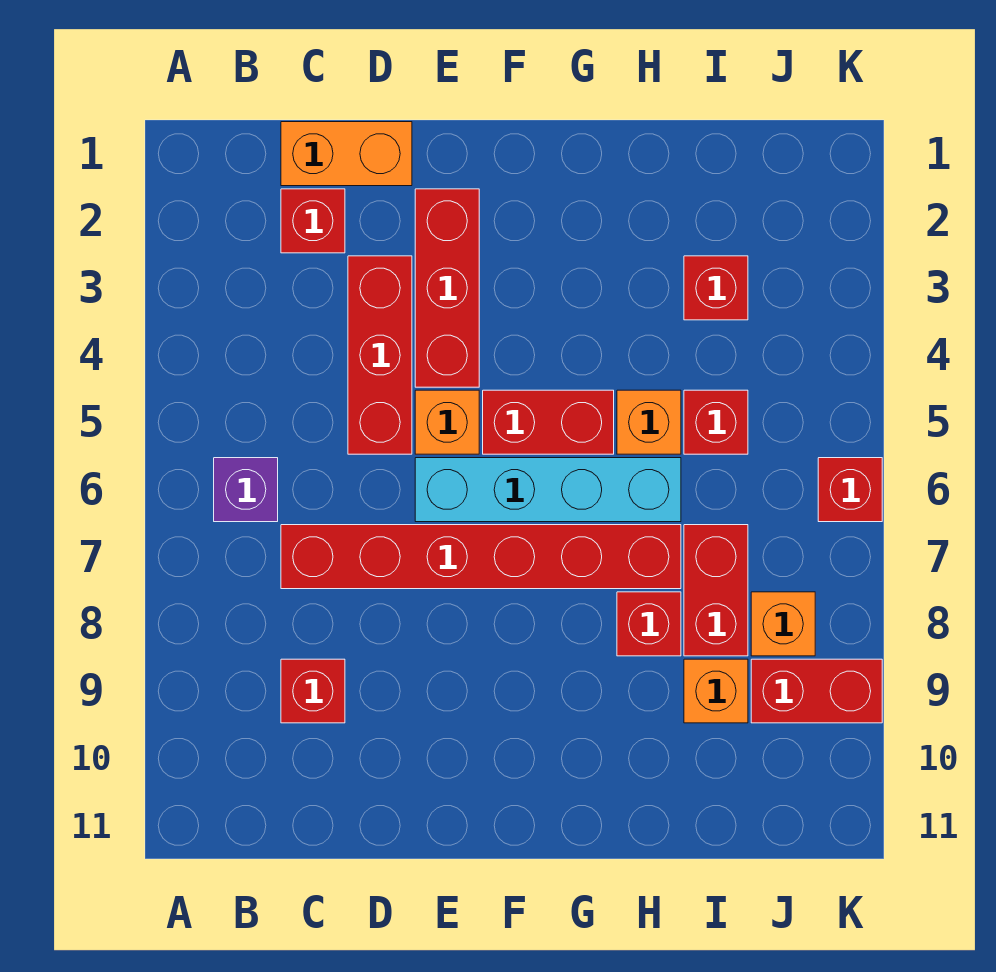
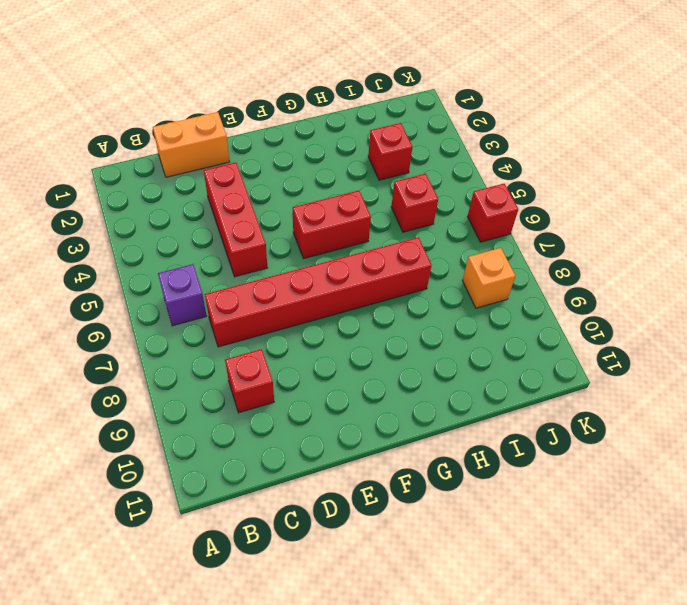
none -> red brick C2 level 1
none -> red brick E2:E4 level 1
none -> orange brick E5 level 1

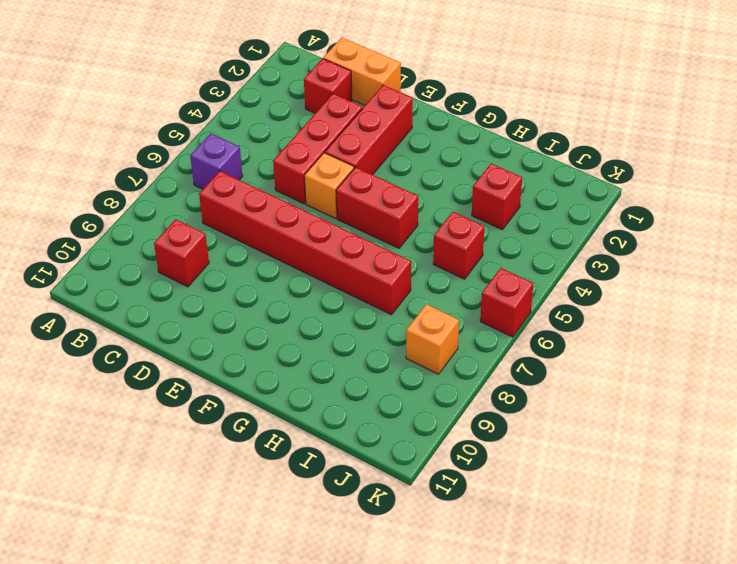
none -> cyan brick E6:H6 level 1
none -> orange brick H5 level 1
none -> red brick H8 level 1

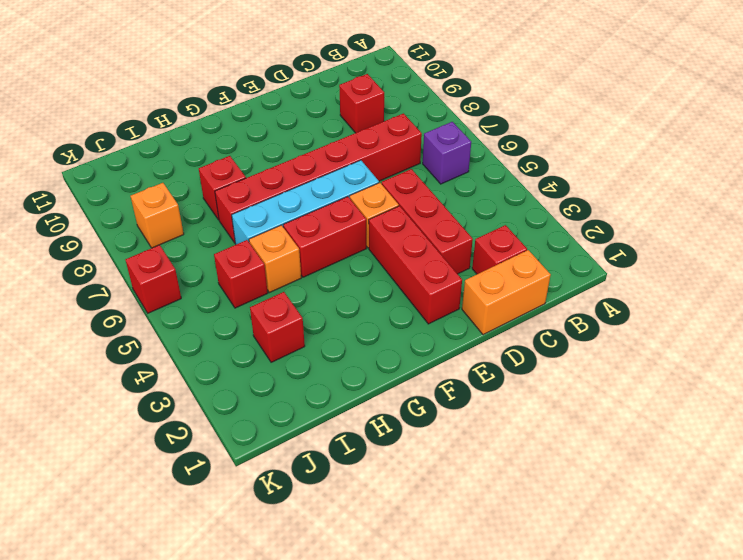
none -> red brick I7:I8 level 1
none -> orange brick I9 level 1
none -> red brick J9:K9 level 1

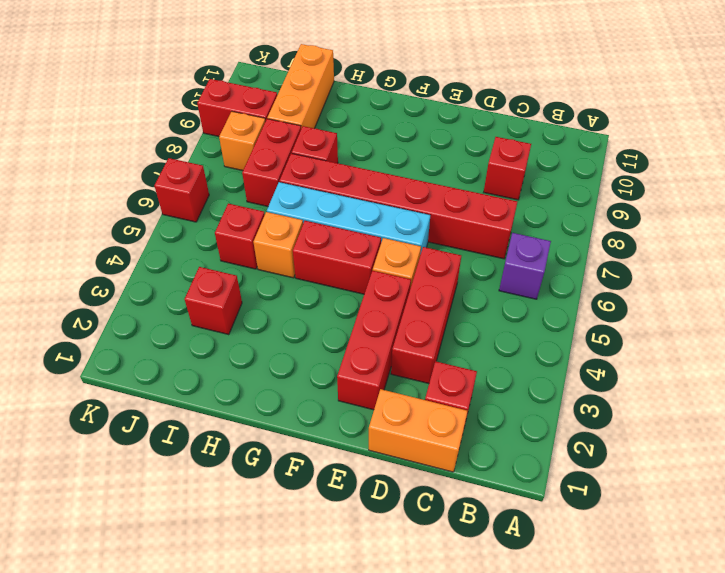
orange brick I9:I11 level 1 -> orange brick I9 level 1

